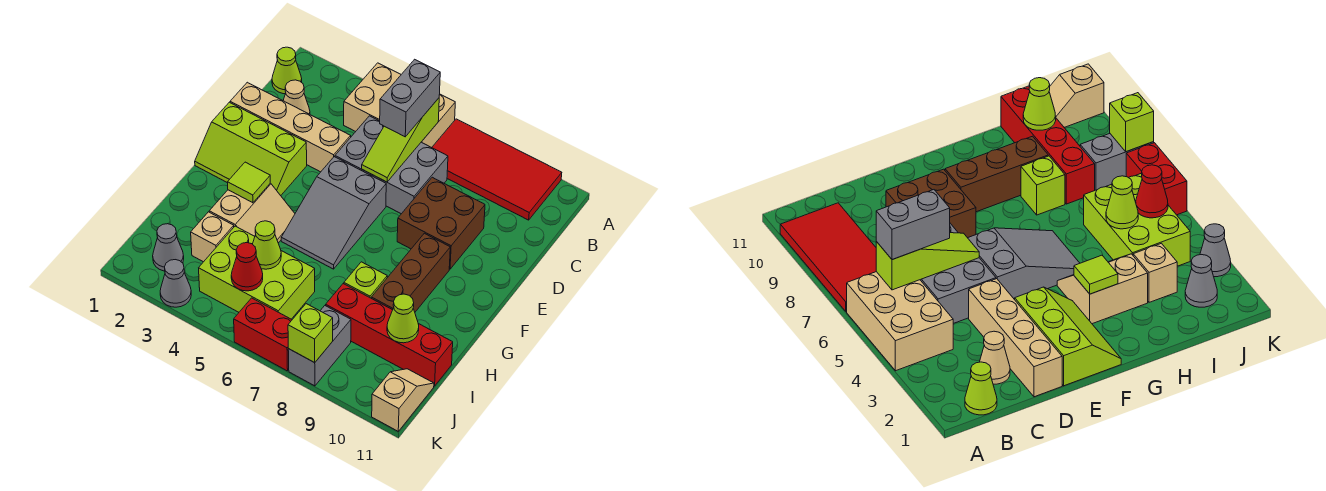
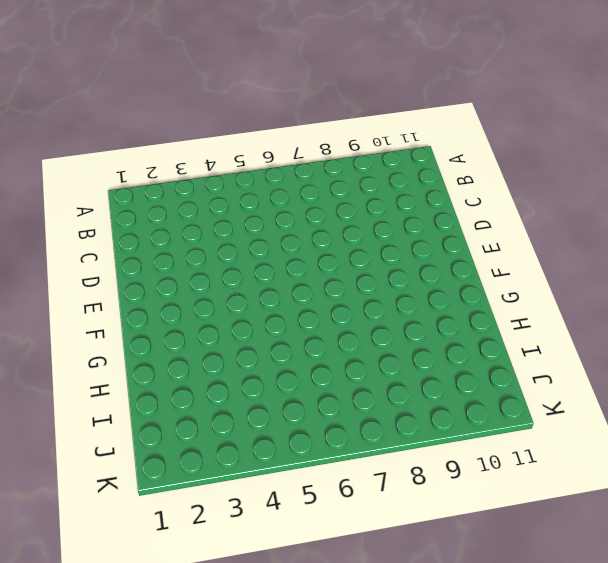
none -> tan brick A4:B6 level 1
none -> red tile A7:B10 level 1
none -> lime cone B1 level 1

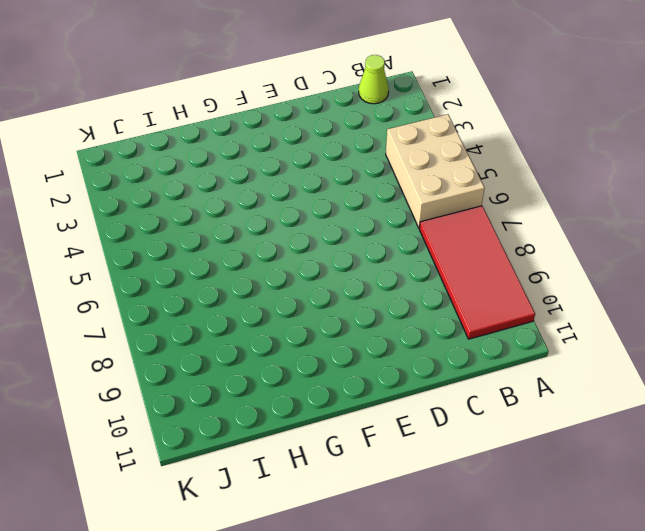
none -> tan cone C2 level 1
none -> grey brick C5:D7 level 1
none -> tan brick D1:D4 level 1

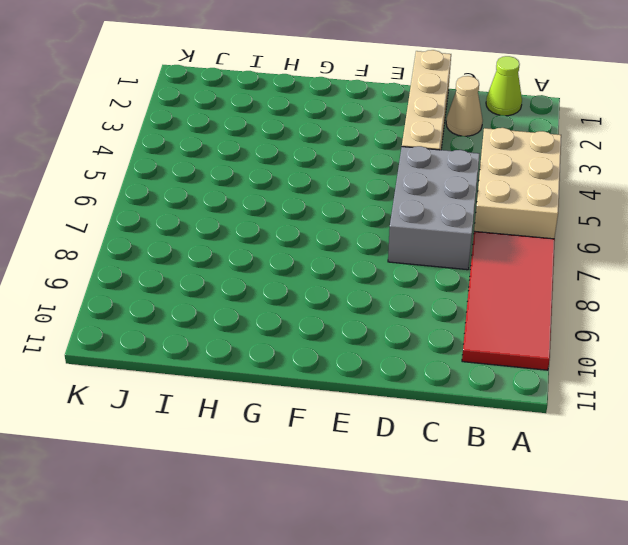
none -> brown brick D8:E9 level 1
none -> lime slope E1:F3 level 1 top E
none -> grey slope E5:G6 level 1 top E

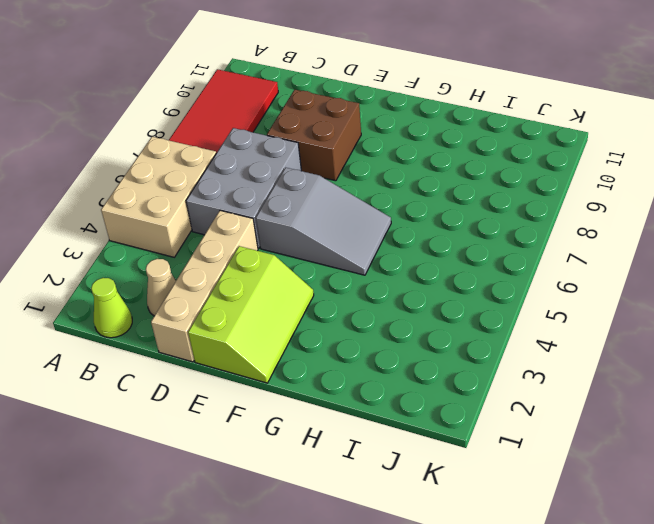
none -> brown brick F9:H9 level 1
none -> tan slope G3:H4 level 1 top 3
none -> lime brick H8 level 1

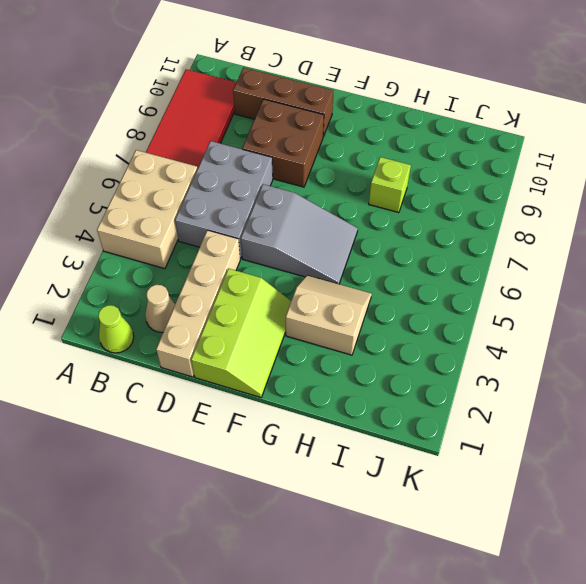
brown brick C10:E10 level 1 -> brown brick F9:H9 level 1
none -> tan brick I3 level 1
none -> lime brick I4:J6 level 1
none -> red brick I8:I11 level 1

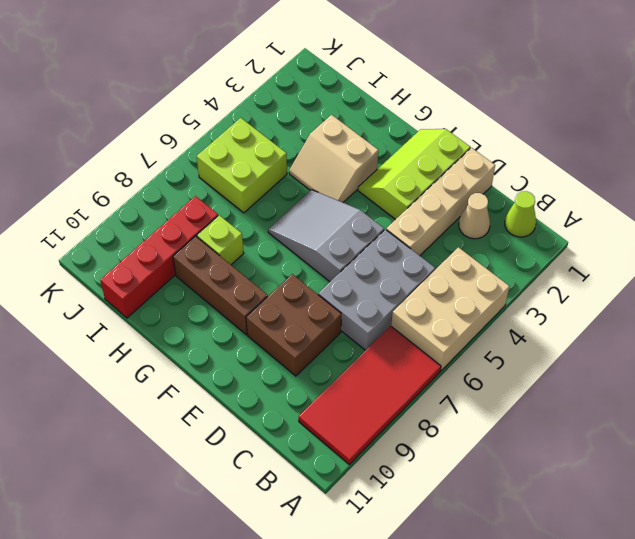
lime brick I5:J6 level 1 -> lime brick I4:J6 level 1
none -> tan brick I3 level 1
none -> grey cone J2 level 1
none -> grey brick J8:K8 level 1

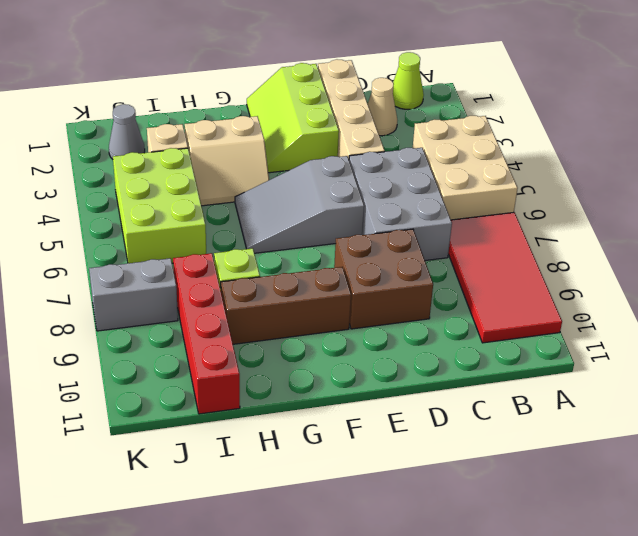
none -> tan slope J11:K11 level 1 top K
none -> grey cone K3 level 1
none -> red brick K6:K7 level 1

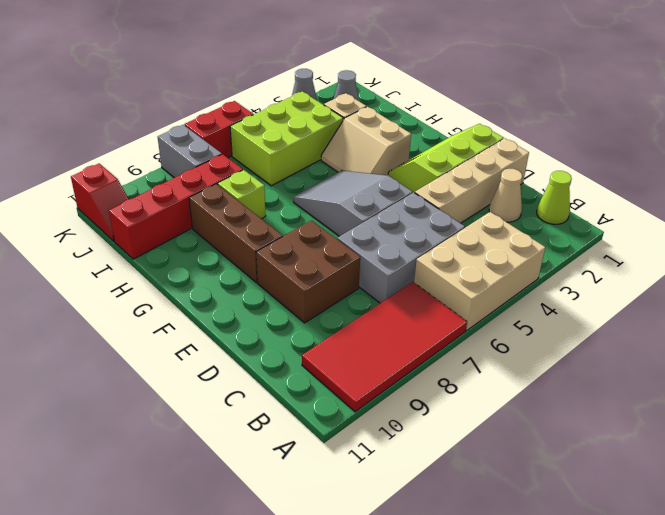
red slope J11:K11 level 1 top K -> tan slope J11:K11 level 1 top K
none -> lime slope B6:D6 level 2 top B
none -> lime tile G3 level 2
none -> lime cone I5 level 2

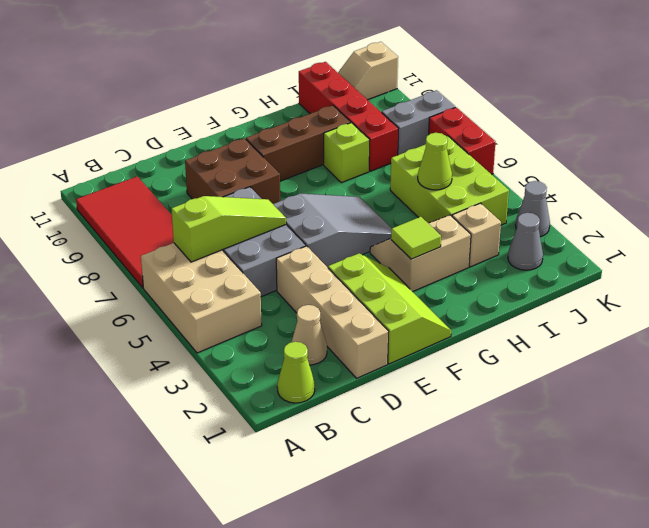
none -> lime cone I10 level 2
none -> red cone J5 level 2
none -> lime brick K8 level 2

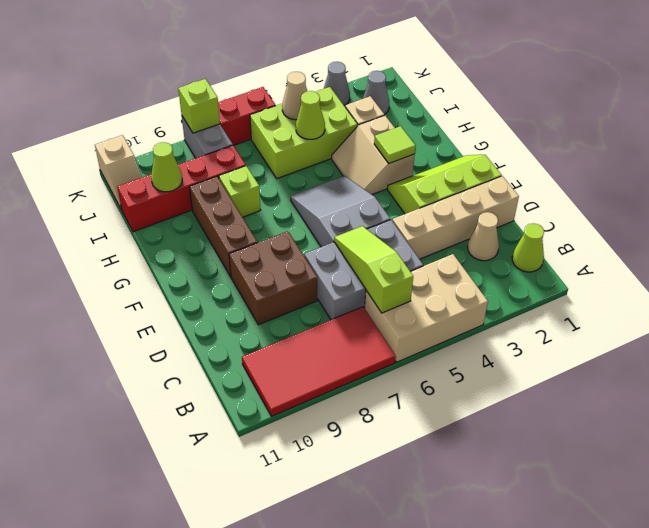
tan cone J5 level 2 -> red cone J5 level 2
none -> grey brick B6:C6 level 3

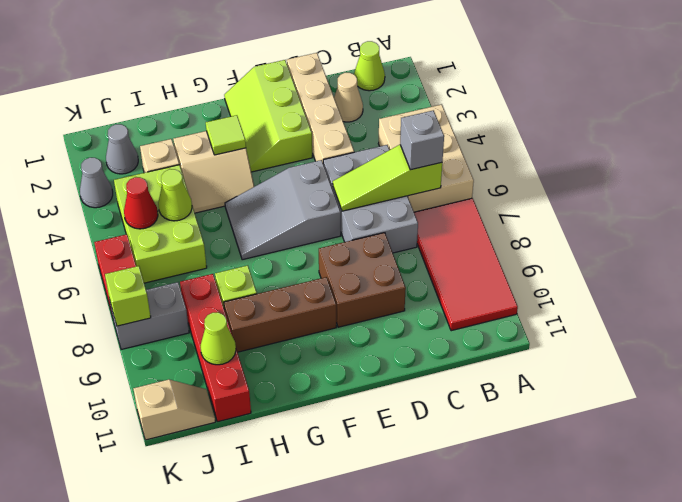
grey brick B6 level 3 -> grey brick B6:C6 level 3

